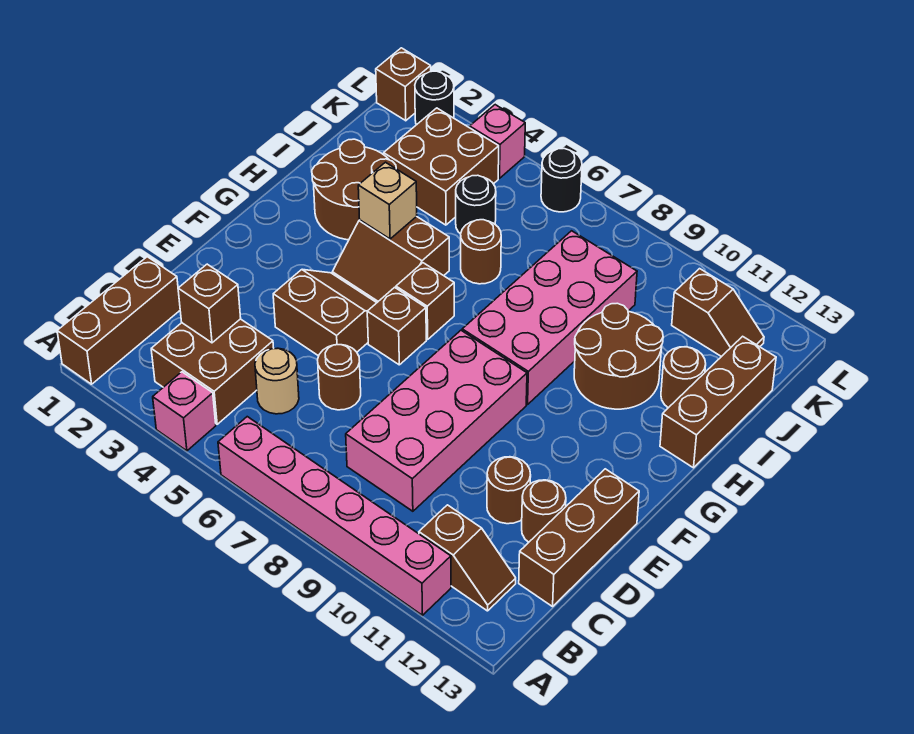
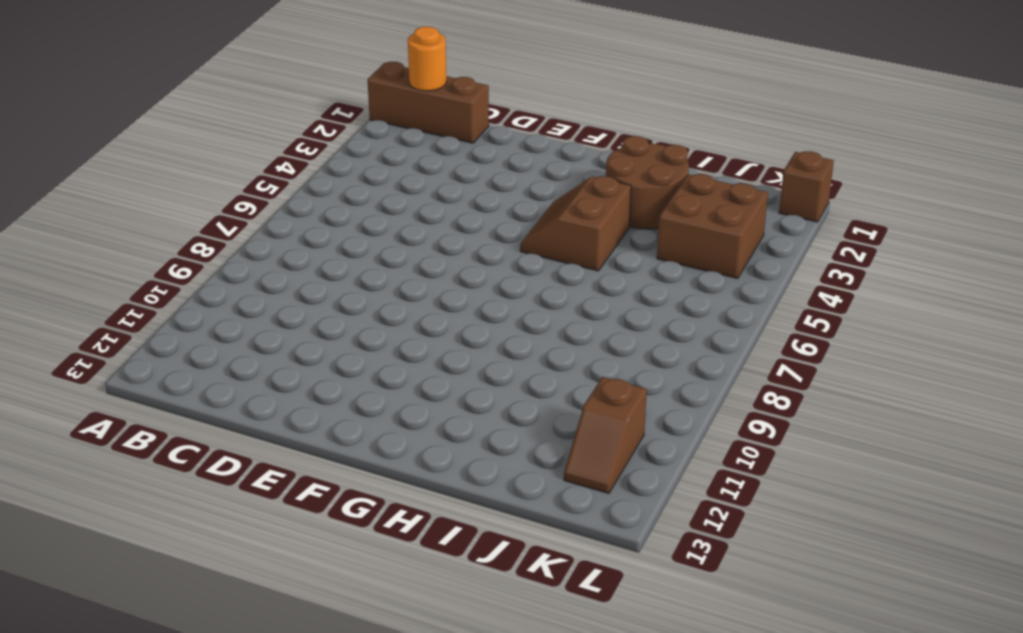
orange round brick B1 level 2 -> none
none -> pink brick A4 level 1
none -> pink brick A6:A11 level 1
none -> brown brick B3:C4 level 1
none -> brown slope B11:B12 level 1 top 11

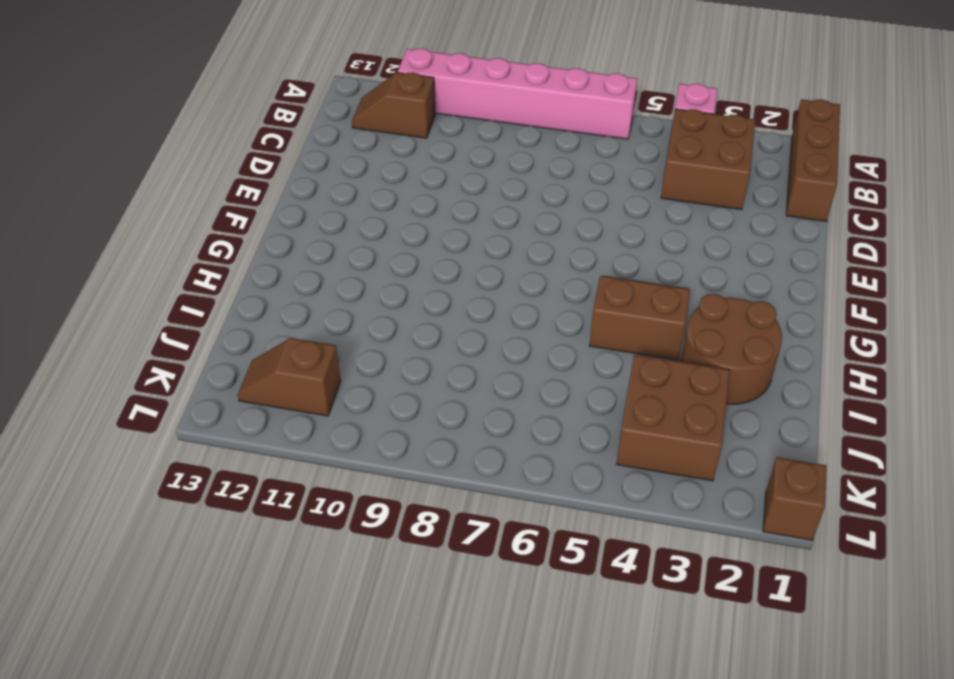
none -> tan round brick C5 level 1
none -> pink brick C8:F9 level 1
none -> brown brick C13:E13 level 1
none -> brown round brick D6 level 1

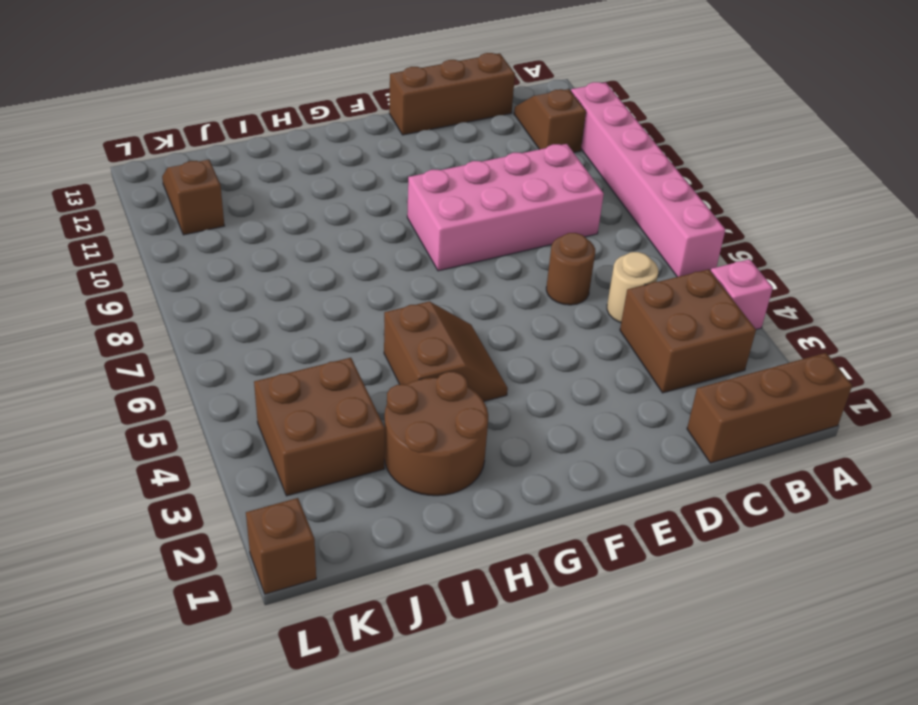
none -> brown round brick D11 level 1
none -> brown round brick D12 level 1
none -> brown slope E4:F5 level 1 top E
none -> brown brick F6 level 1

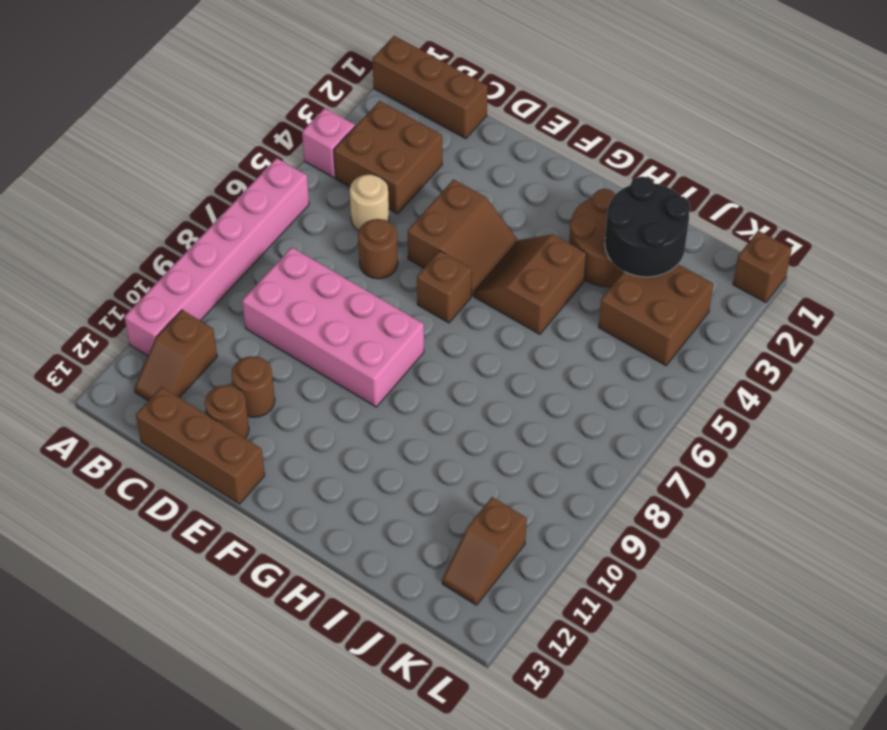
black round brick I2:J3 level 2 -> none
none -> brown brick G6 level 1
none -> pink brick G8:J9 level 1
none -> brown round brick H10:I11 level 1
none -> brown brick H13:J13 level 1

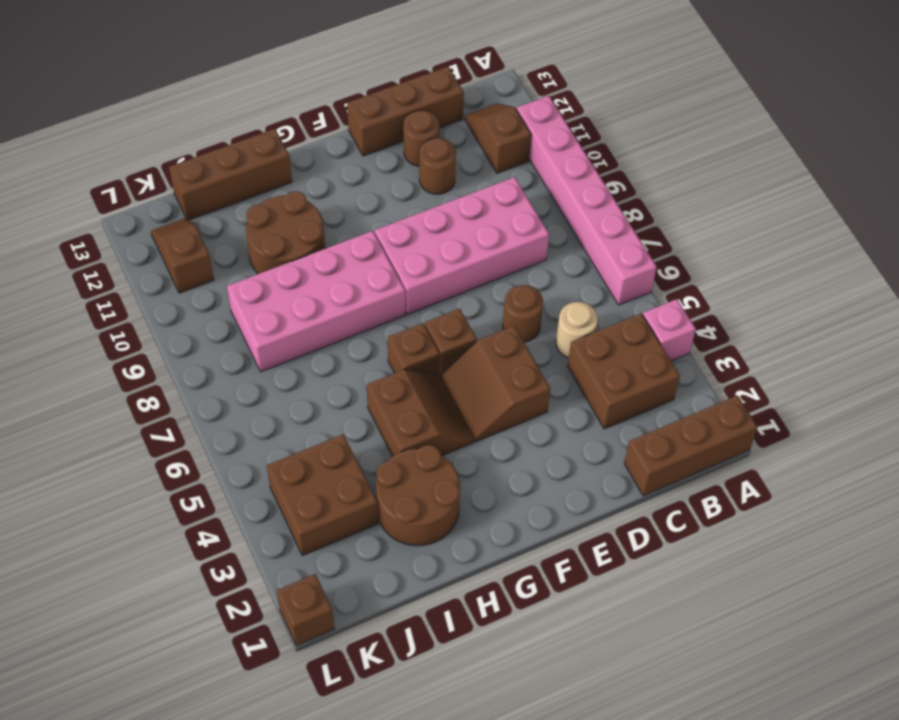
none -> brown round brick I6 level 1
none -> brown round brick I12 level 1
none -> black round brick J5 level 1
none -> black round brick L2 level 1

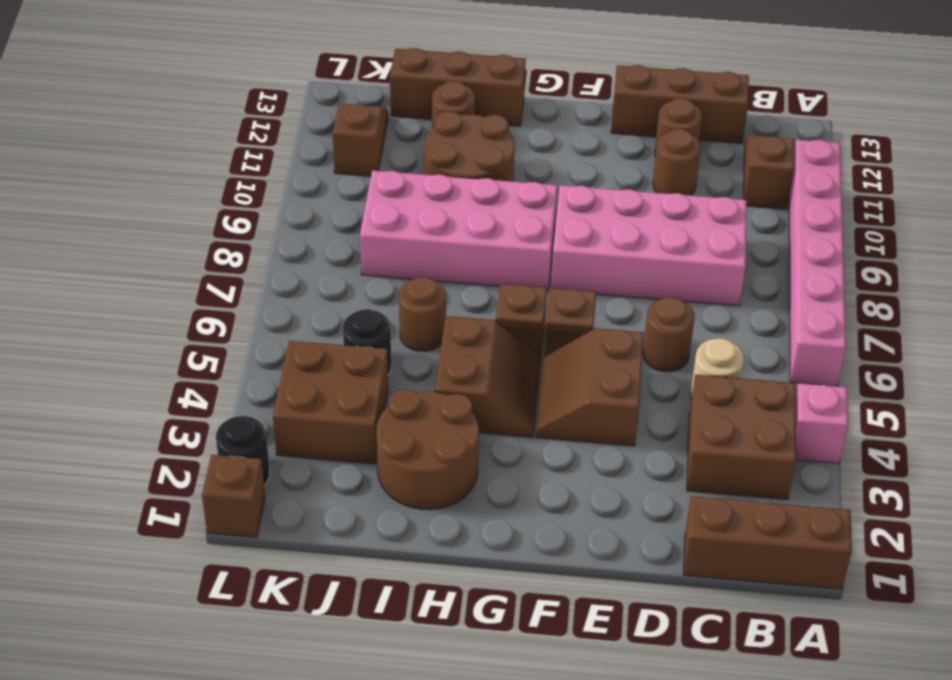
none -> pink brick L4 level 1
none -> black round brick L6 level 1
none -> brown brick C3 level 2
none -> tan brick H4 level 2

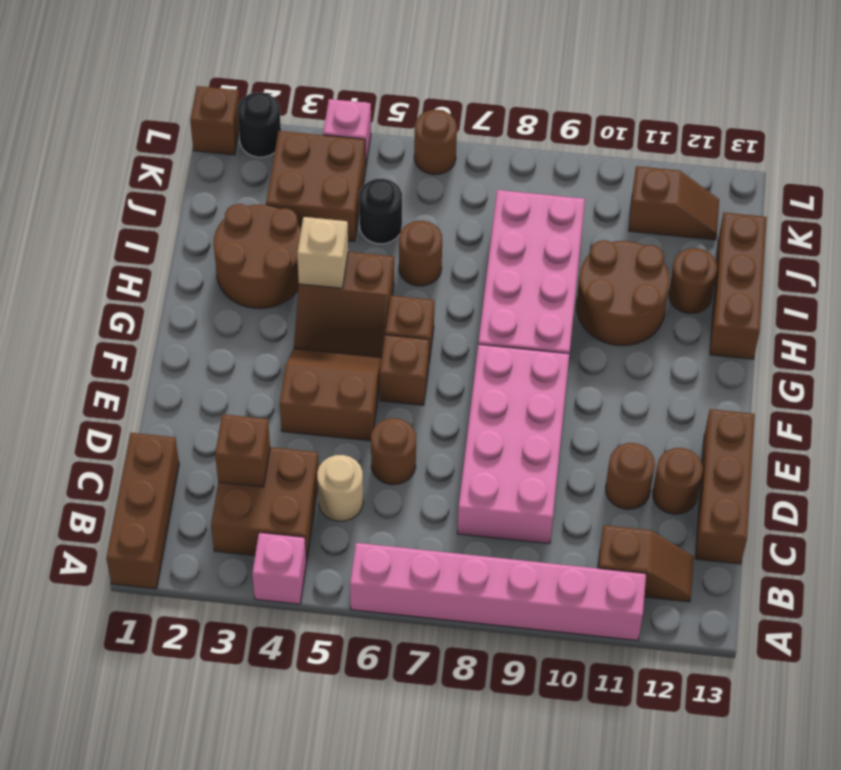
brown round brick L6 level 1 -> black round brick L6 level 1

